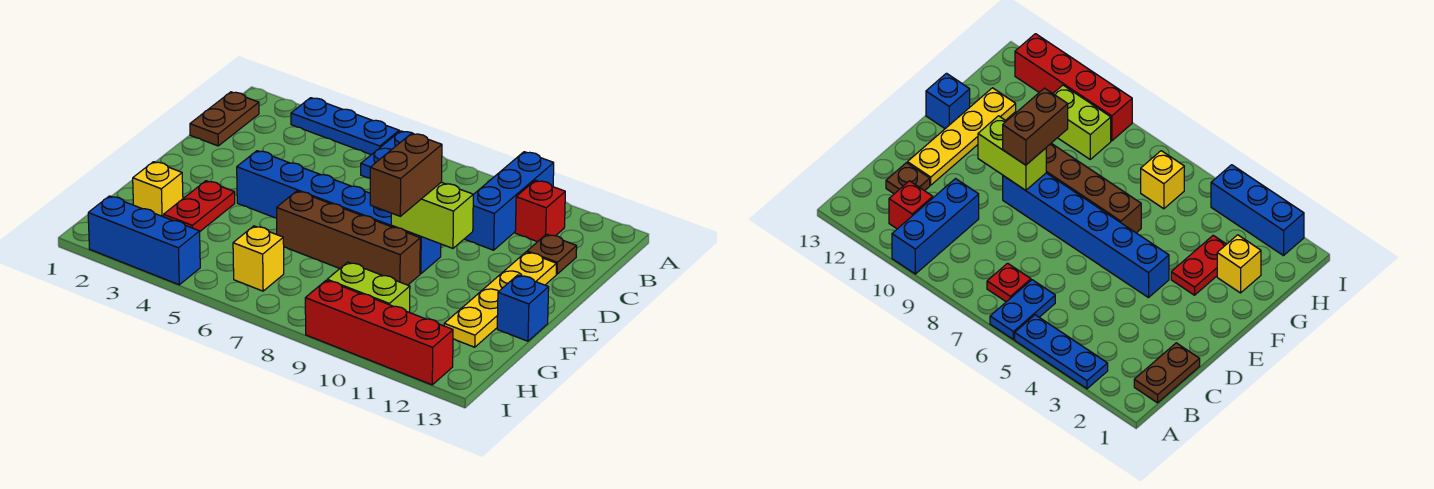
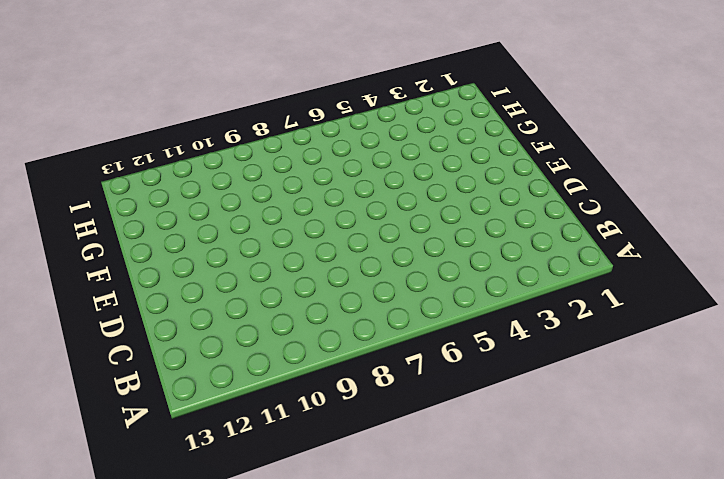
none -> blue plate A3:A5 level 1
none -> blue plate A6:B6 level 1
none -> blue brick A10:C10 level 1

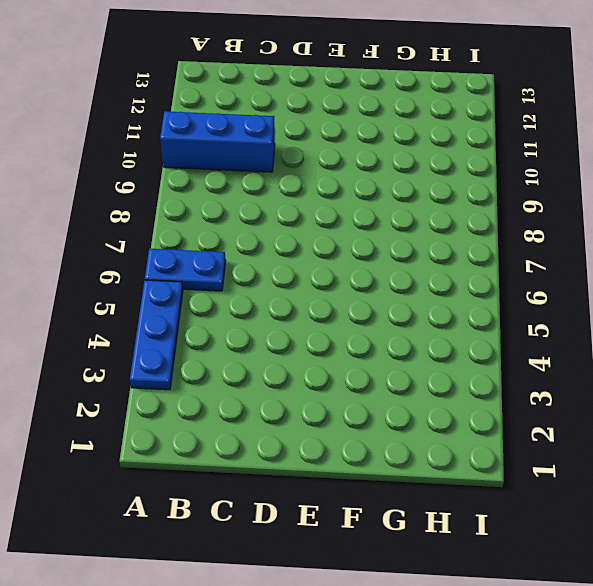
none -> brown plate B1:C1 level 1
none -> red plate B7 level 1
none -> red brick B11 level 1

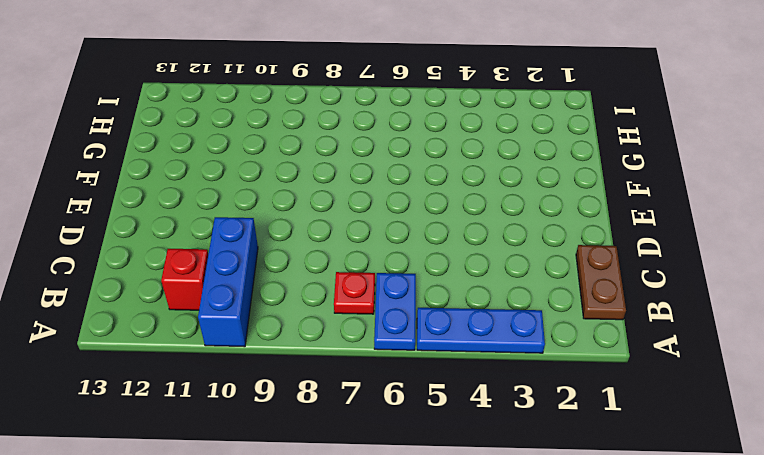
none -> brown plate C12 level 1
none -> yellow plate D12:G12 level 1
none -> blue brick E4:E9 level 1

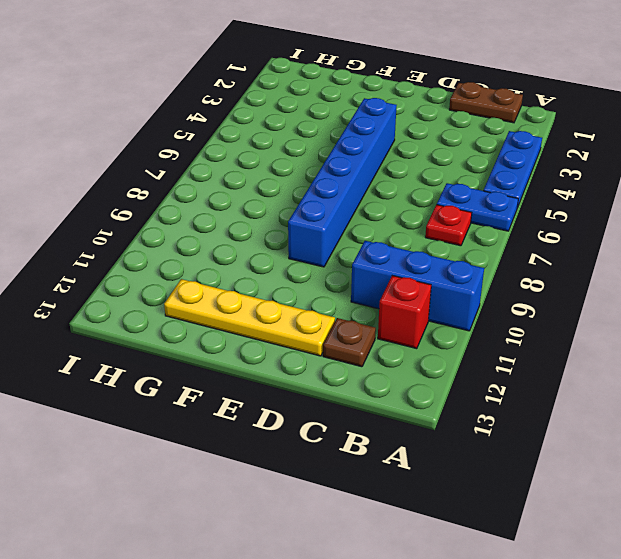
none -> red plate F3:G3 level 1
none -> brown brick F6:F9 level 1
none -> blue brick F13 level 1

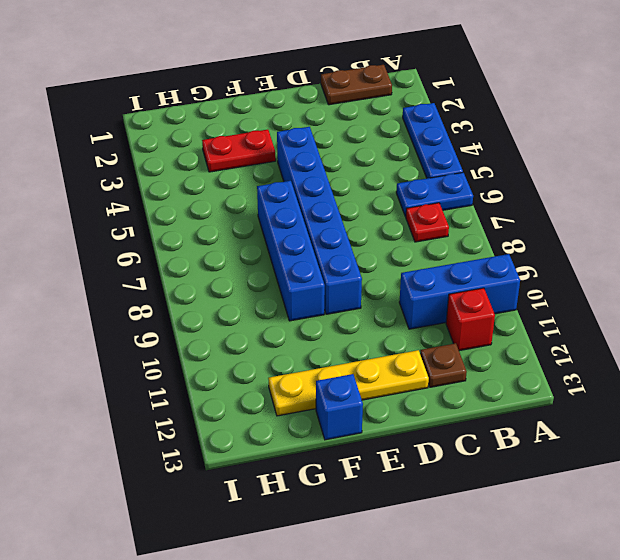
blue brick F6:F9 level 1 -> brown brick F6:F9 level 1
none -> yellow brick G2 level 1
none -> yellow brick H6 level 1
none -> lime brick H9:H10 level 1

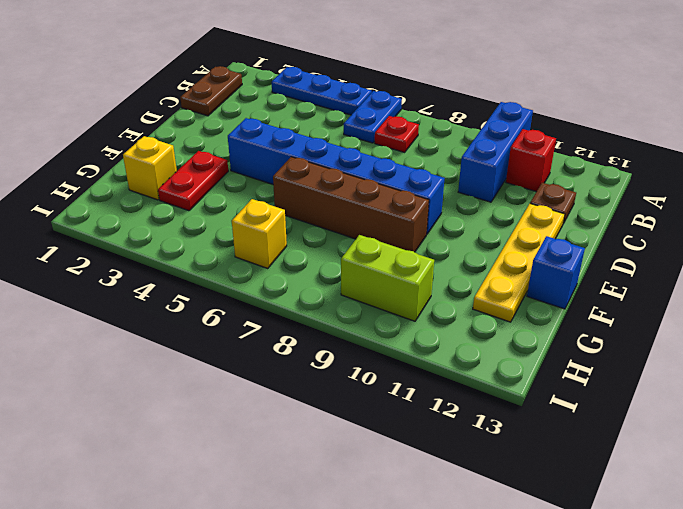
none -> blue brick I2:I4 level 1
none -> red brick I9:I12 level 1
none -> lime brick E9:E10 level 2

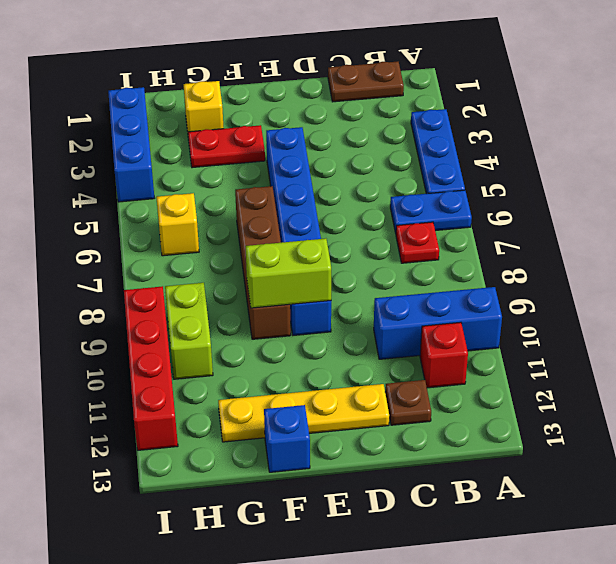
lime brick E9:F9 level 2 -> lime brick E9:E10 level 2
none -> brown brick E9:F9 level 3

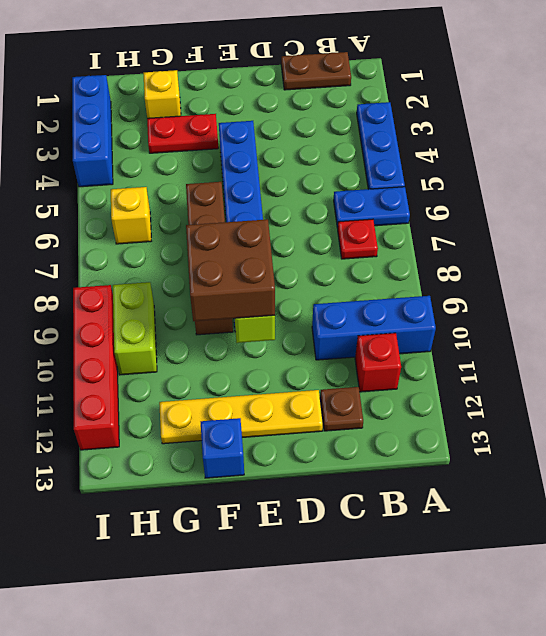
brown brick E9:F10 level 3 -> brown brick E9:F9 level 3

